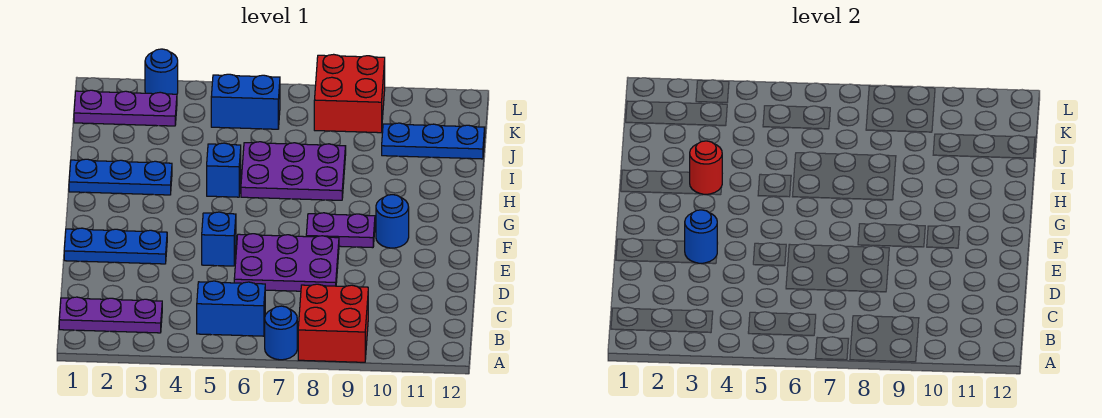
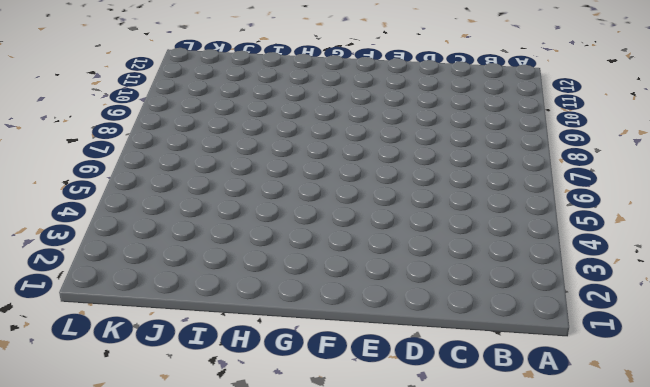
none -> blue round brick A7 level 1
none -> red brick A8:B9 level 1
none -> purple plate B1:B3 level 1

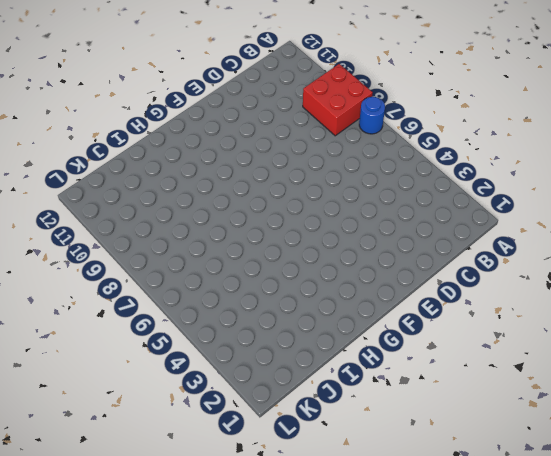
none -> purple plate B1:B3 level 1
none -> blue brick B5:B6 level 1
none -> purple plate D6:E8 level 1

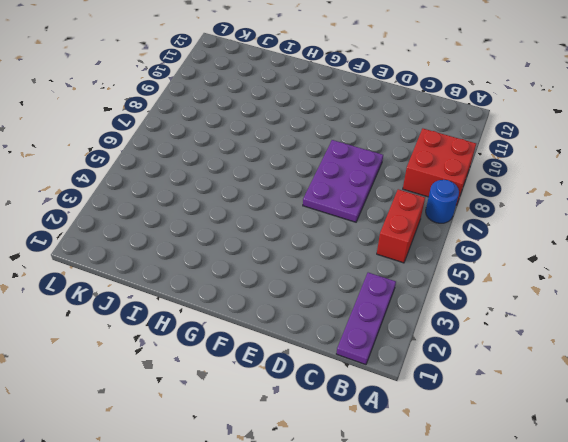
red brick B5:B6 level 1 -> blue brick B5:B6 level 1
none -> blue plate E1:E3 level 1
none -> blue brick E5 level 1
none -> purple plate F8:F9 level 1

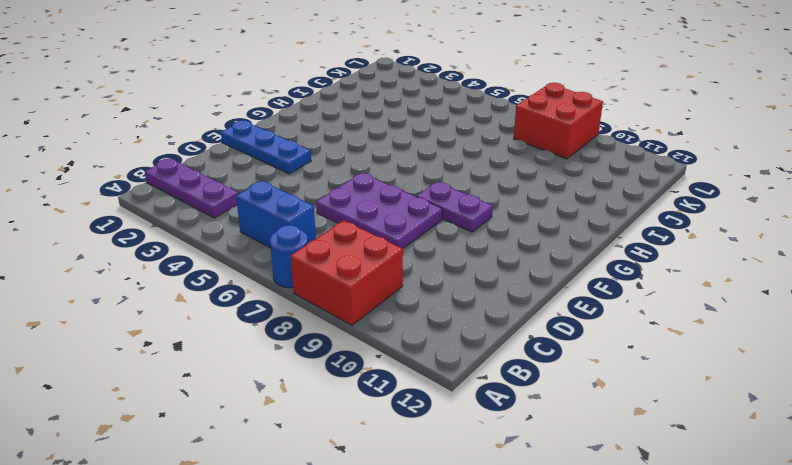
none -> blue brick E5 level 1
none -> blue round brick F10 level 1
none -> blue plate H1:H3 level 1

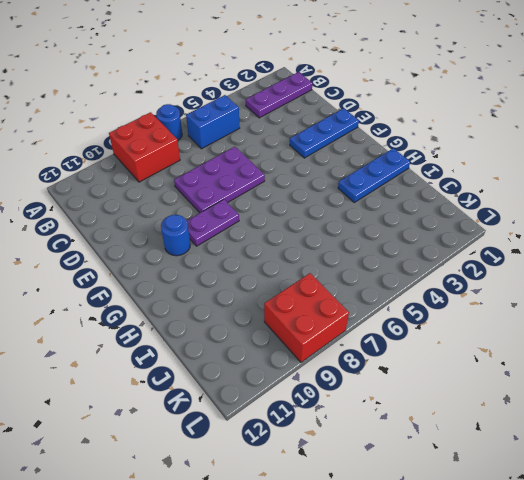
none -> blue brick E5 level 1
none -> blue brick H5 level 1
none -> purple plate H6:I8 level 1

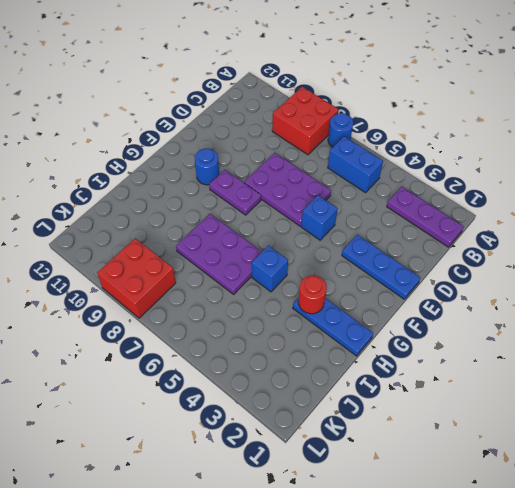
none -> blue plate J10:J12 level 1
none -> purple plate K1:K3 level 1
none -> blue brick K5:K6 level 1

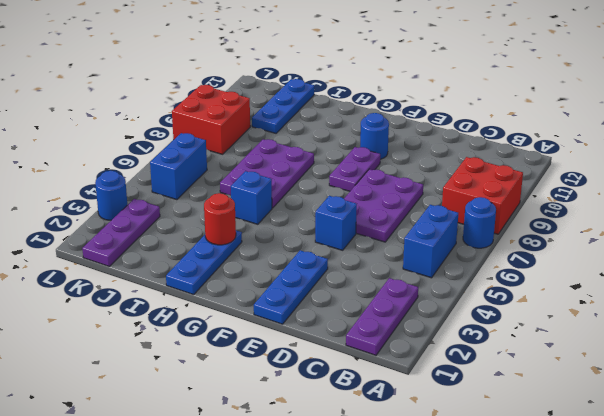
none -> blue round brick E3 level 2

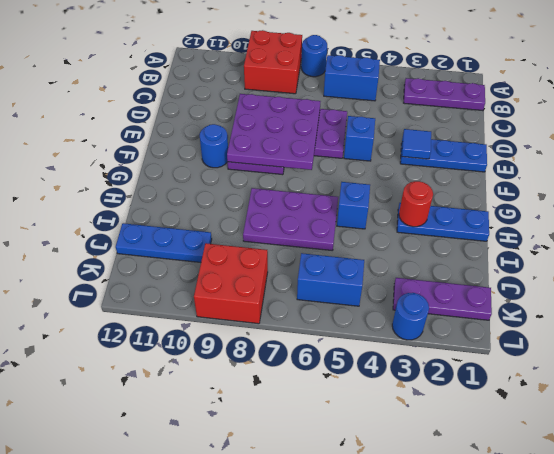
purple plate D7:F9 level 2 -> none
blue tile E3 level 2 -> blue round brick E3 level 2

